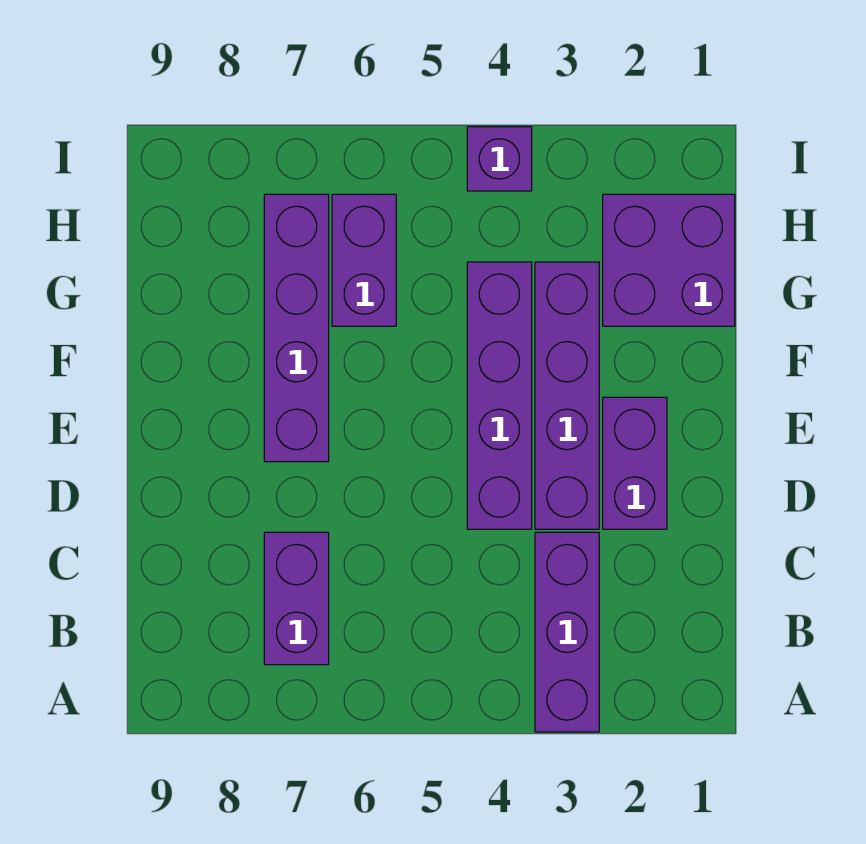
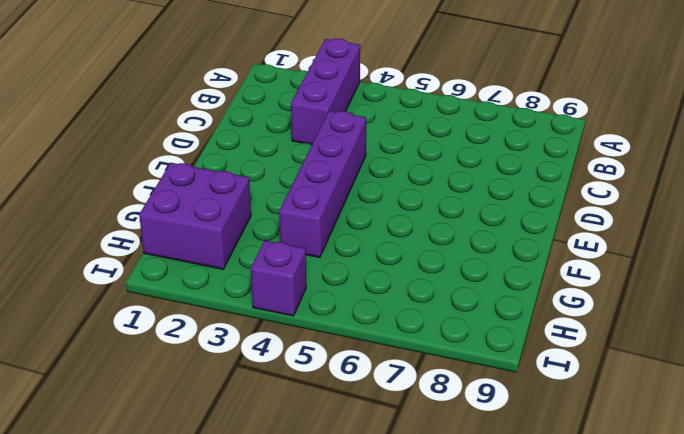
none -> purple brick B7:C7 level 1
none -> purple brick D2:E2 level 1

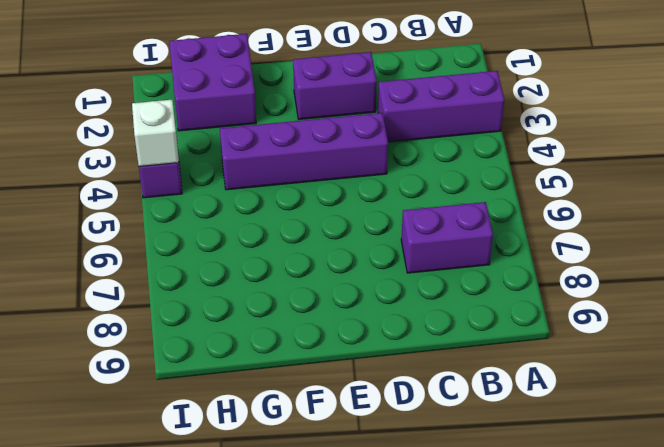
white brick I4 level 2 -> none
none -> purple brick D3:G3 level 1
none -> purple brick E7:H7 level 1

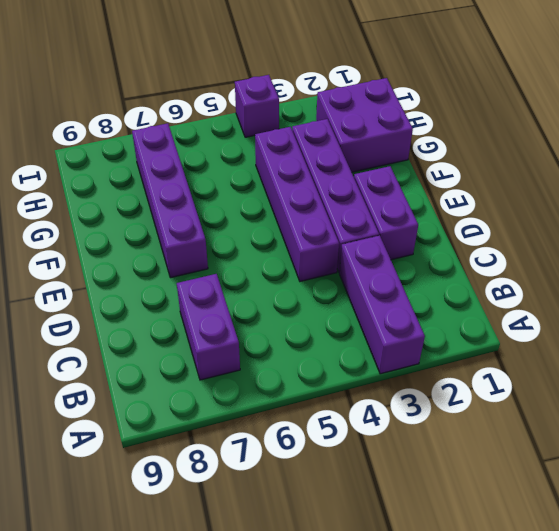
none -> purple brick G6:H6 level 1

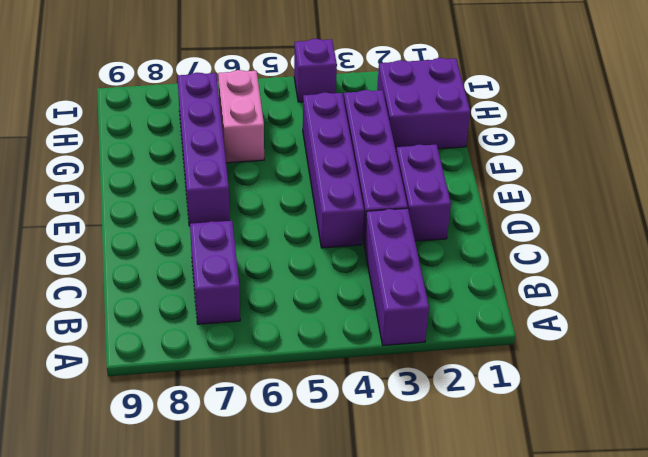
pink brick G6:H6 level 1 -> purple brick G6:H6 level 1

